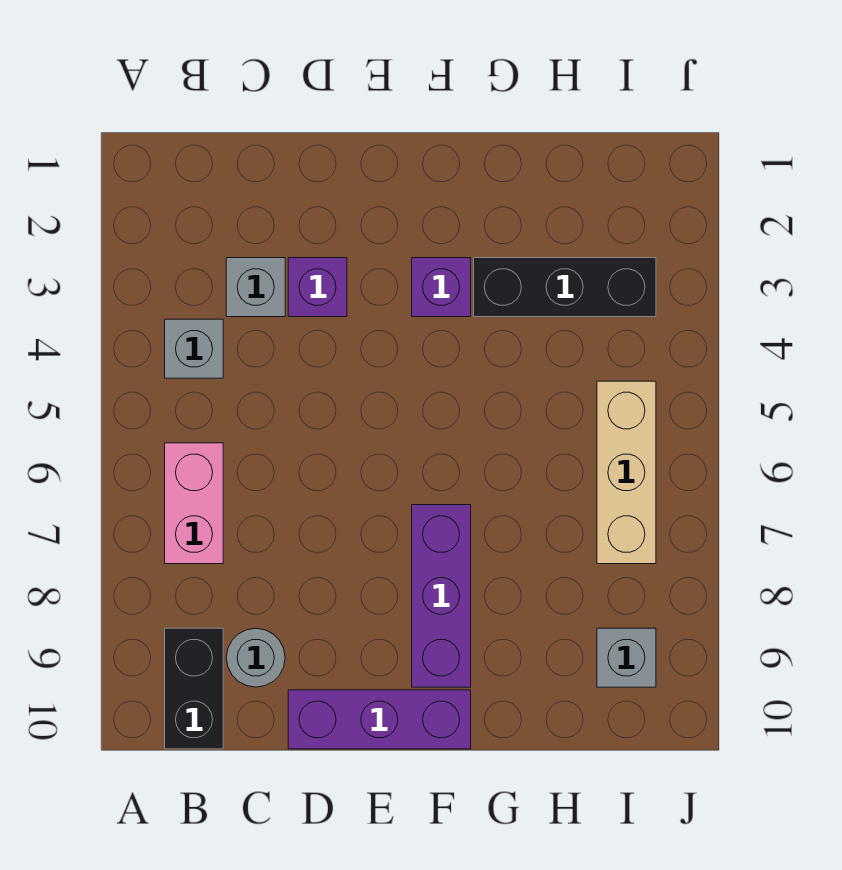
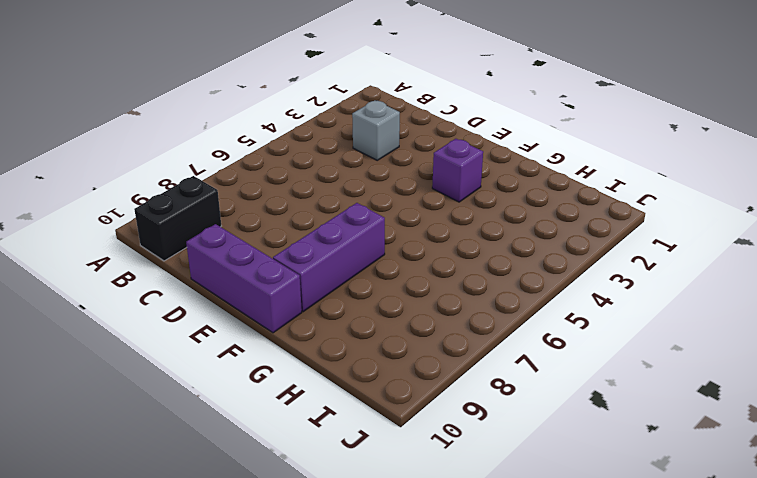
none -> grey brick B4 level 1
none -> pink brick B6:B7 level 1
none -> grey round brick C9 level 1

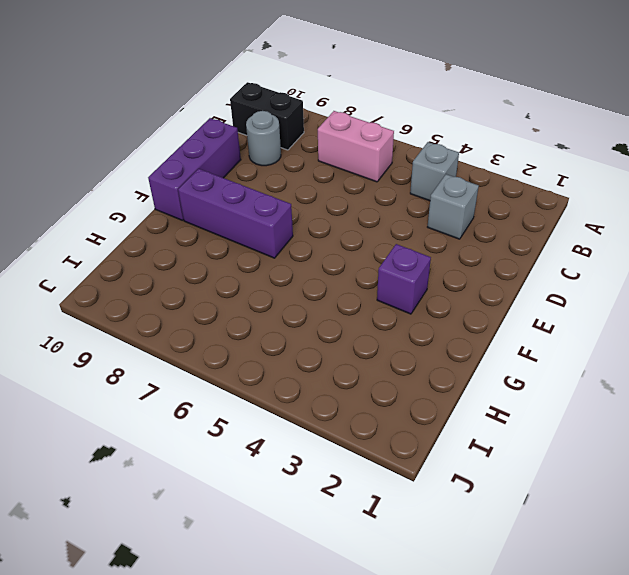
none -> purple brick D3 level 1
none -> black brick G3:I3 level 1
none -> tan brick I5:I7 level 1

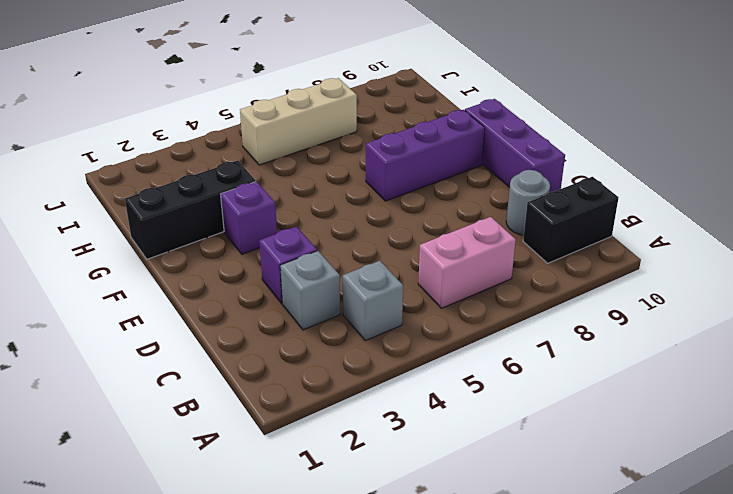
black brick G1:G3 level 1 -> black brick G3:I3 level 1
none -> grey brick I9 level 1

